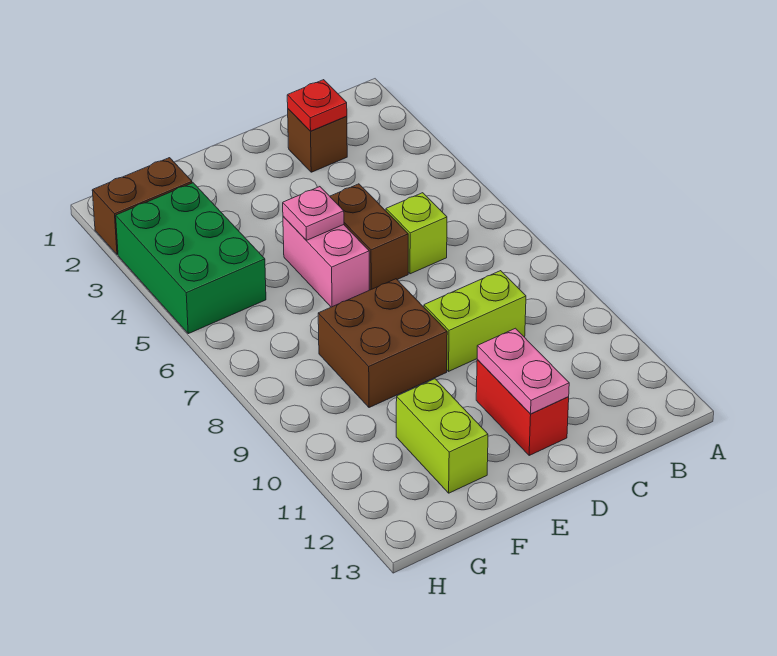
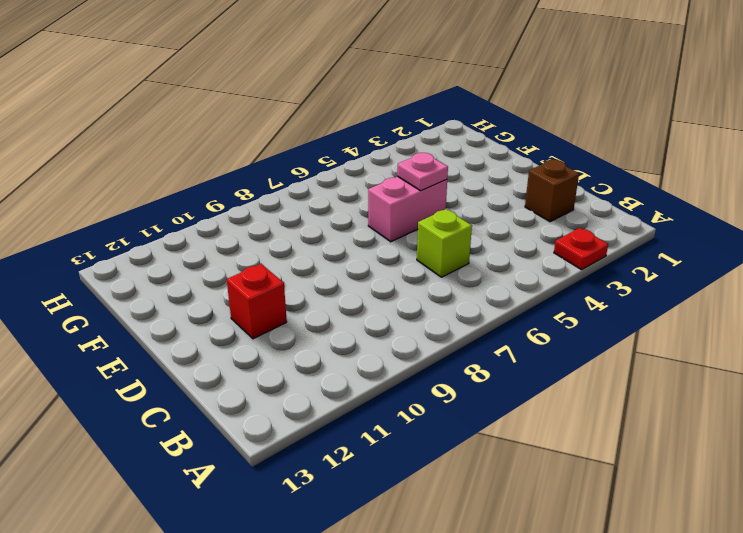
red plate A3 level 1 -> red plate C2 level 2
red brick D11 level 1 -> red brick D11:D12 level 1
none -> lime brick C9:D9 level 1
none -> brown brick D5:D6 level 1
none -> brown brick E8:F9 level 1

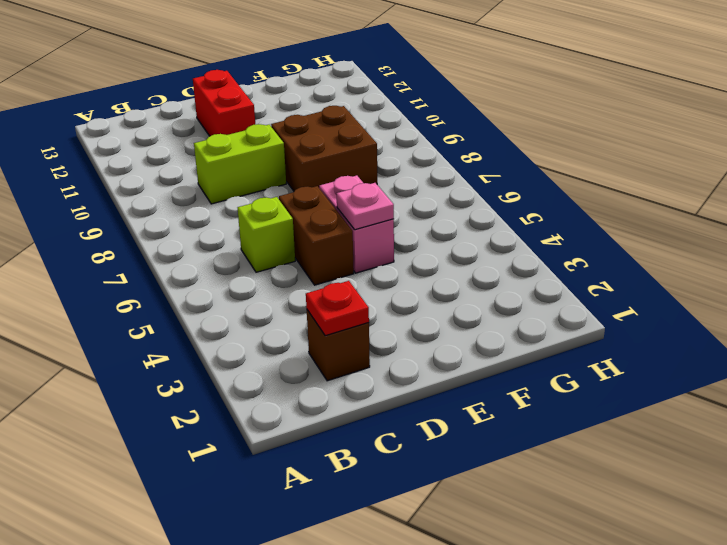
none -> lime brick F11:F12 level 1
none -> brown brick G2:H2 level 1
none -> green brick G3:H5 level 1

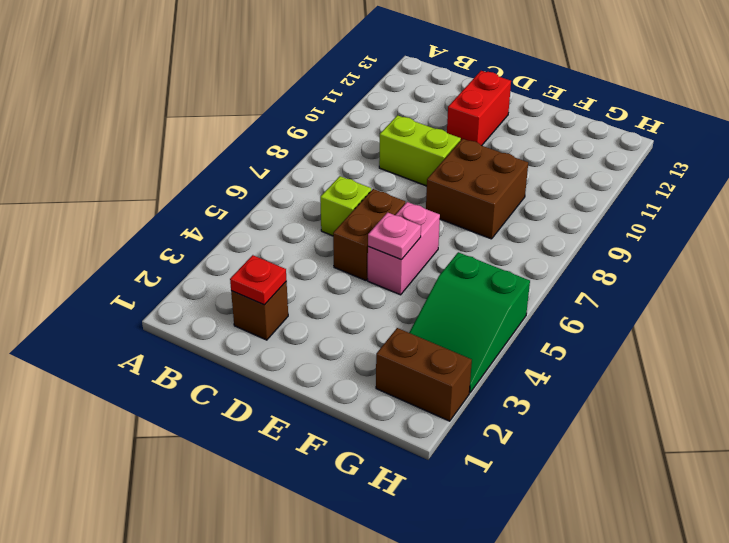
green slope G3:H5 level 1 top 5 -> green brick G3:H5 level 1
none -> lime brick F11:F12 level 1
none -> pink plate D11:D12 level 2

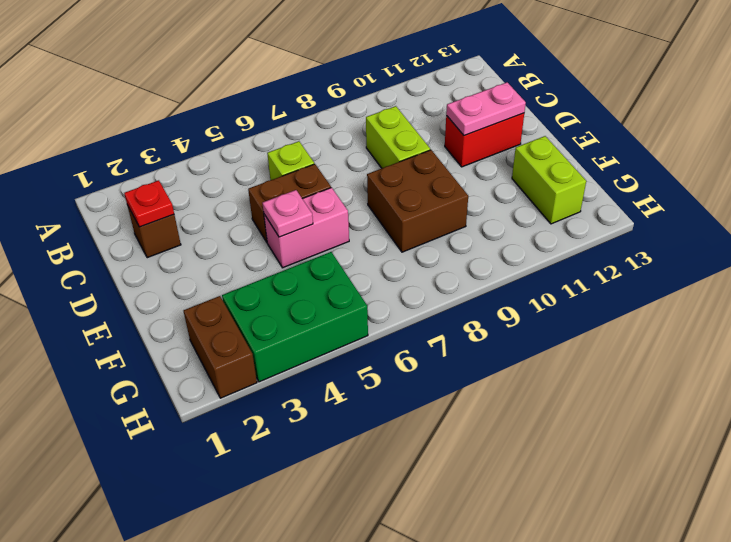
lime brick F12:G12 level 1 -> lime brick F11:F12 level 1

